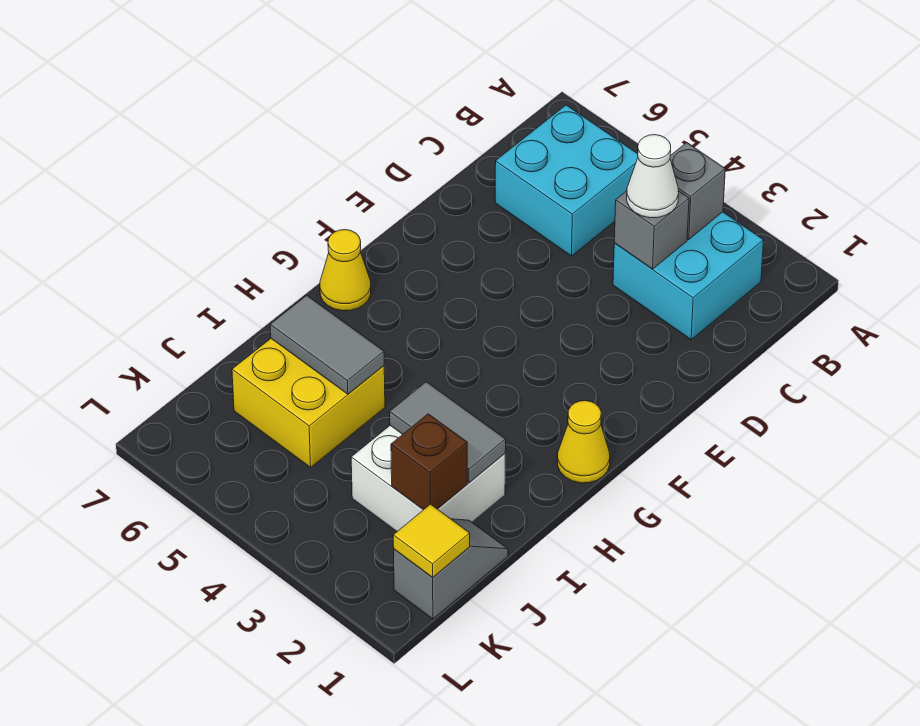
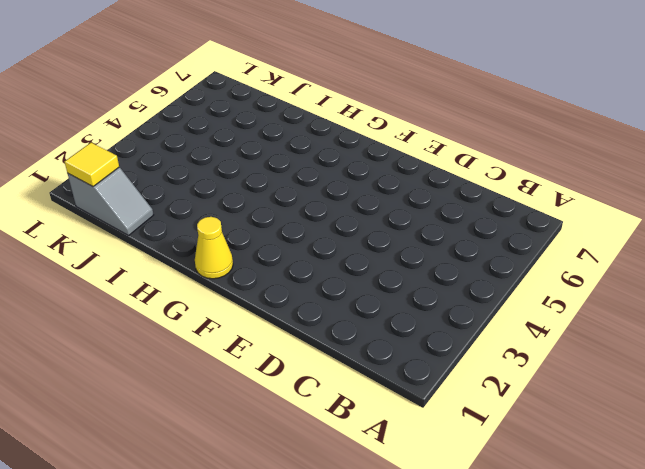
none -> cyan brick B2:C3 level 1
none -> cyan brick B5:C6 level 1
none -> yellow cone G7 level 1

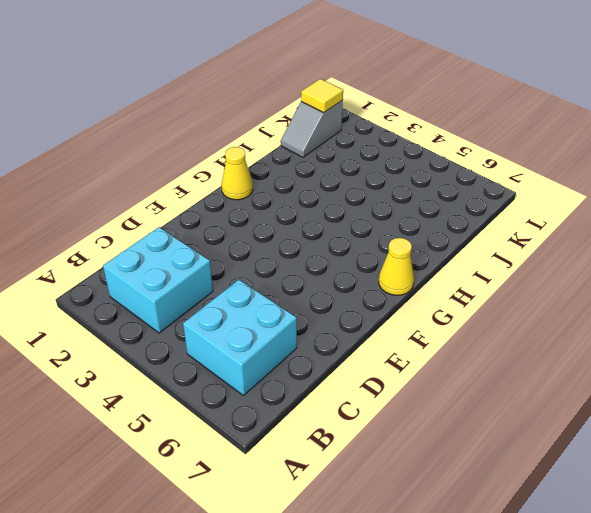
none -> white brick I2:J3 level 1
none -> yellow brick I5:J6 level 1
none -> grey brick B3 level 2

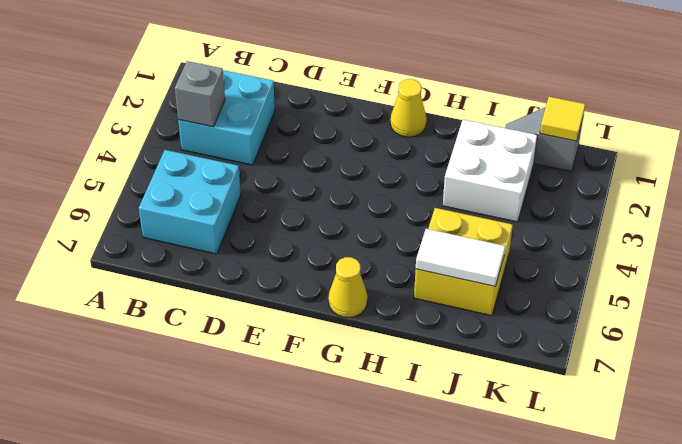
white tile I6:J6 level 2 -> grey tile I5:I6 level 2
none -> grey brick C3 level 2
none -> grey tile I2:I3 level 2
none -> brown brick J2 level 2

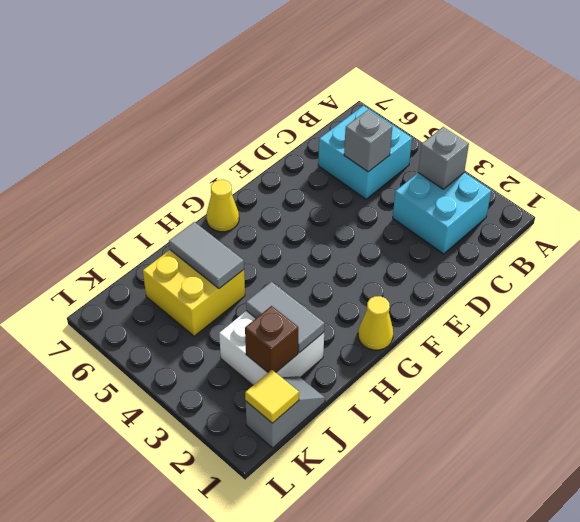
grey brick C5 level 2 -> grey brick C3 level 2
none -> white cone C3 level 3

